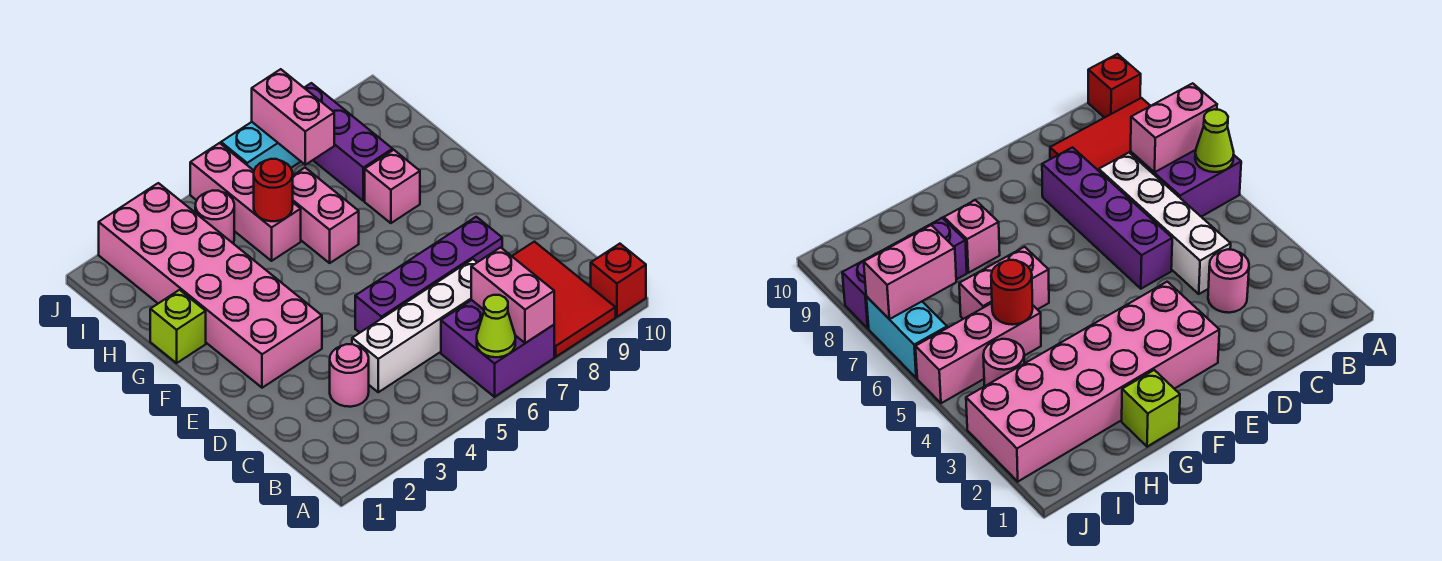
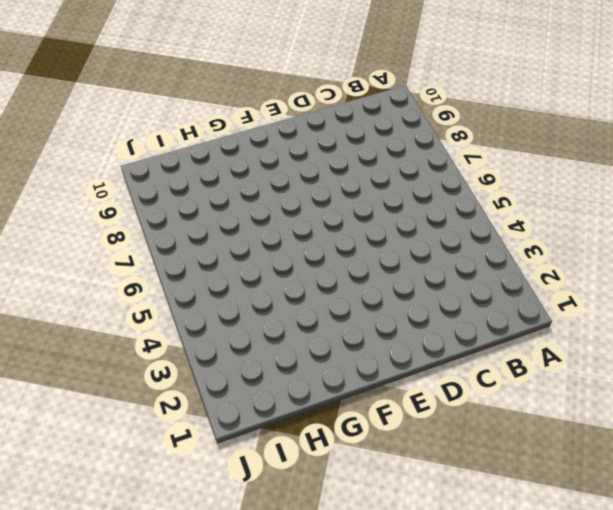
none -> purple brick A6:B7 level 1
none -> red tile A8:C9 level 1
none -> red brick A10 level 1

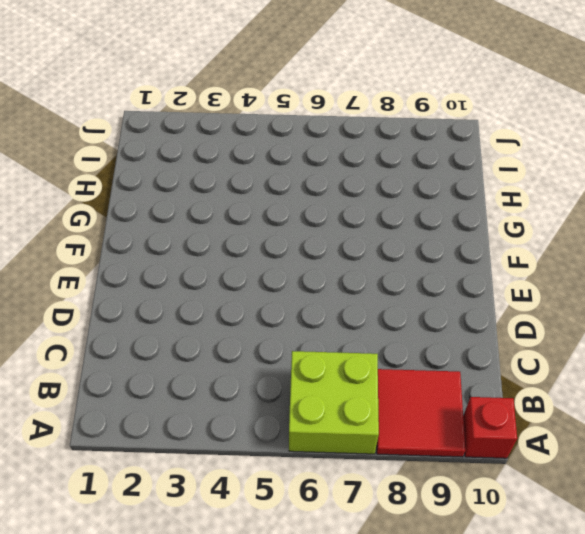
lime brick A6:B7 level 1 -> purple brick A6:B7 level 1
red tile A8:B9 level 1 -> red tile A8:C9 level 1
none -> pink round brick C3 level 1
none -> white brick C4:C7 level 1
none -> purple brick D5:D8 level 1

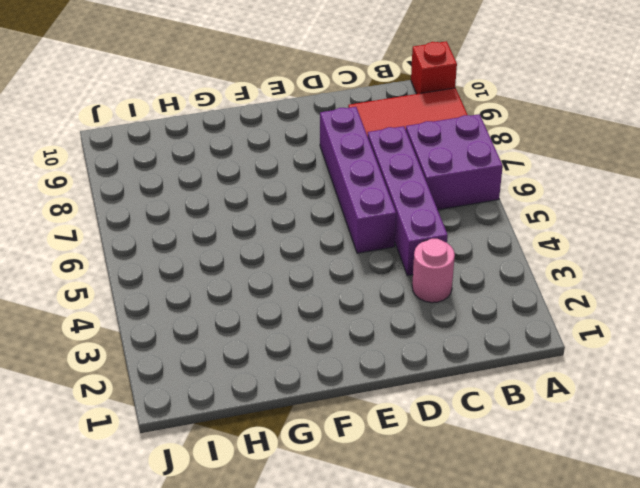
purple brick C4:C7 level 1 -> white brick C4:C7 level 1
none -> pink brick E2:J3 level 1
none -> lime brick G1 level 1
none -> pink brick G6:H6 level 1

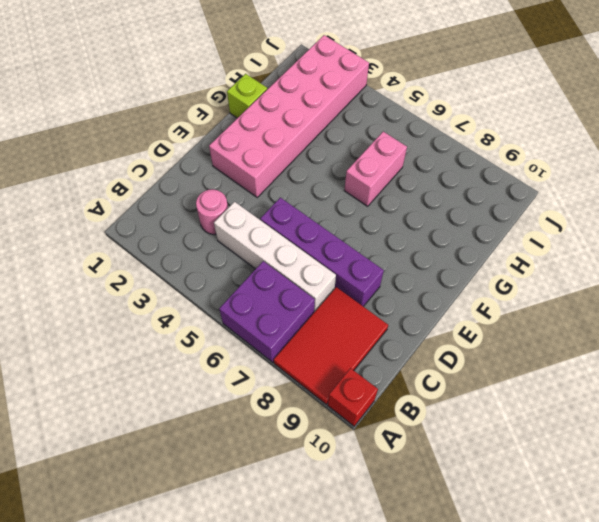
none -> pink brick G8 level 1
none -> pink brick H5:J5 level 1
none -> purple brick H8:J8 level 1

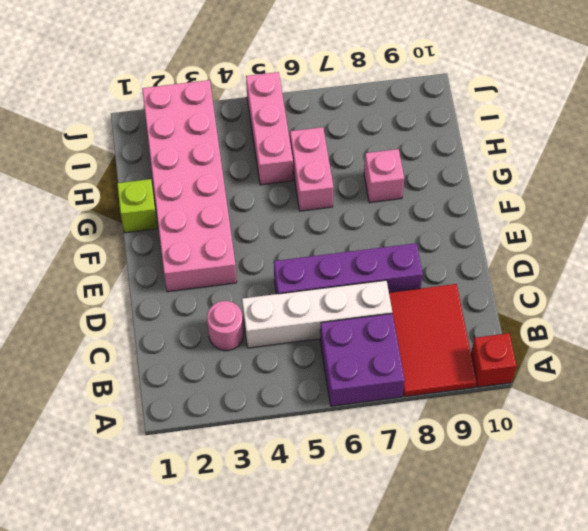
none -> purple brick H8:J8 level 1
none -> pink round brick I4 level 1
none -> cyan brick J6:J7 level 1

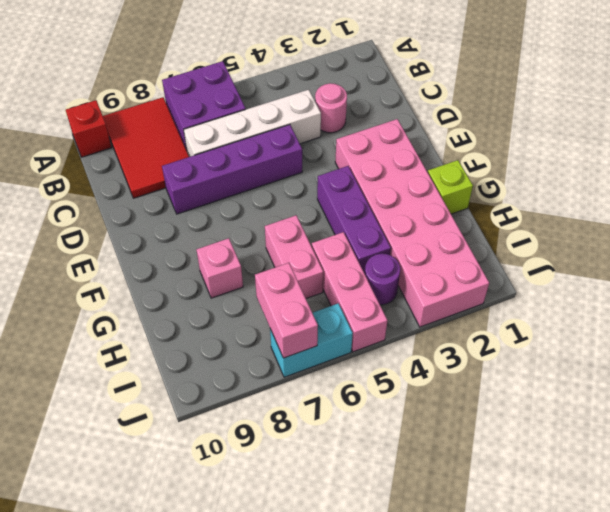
purple brick F4:H4 level 1 -> purple brick H8:J8 level 1
purple round brick I4 level 1 -> pink round brick I4 level 1
none -> lime cone A6 level 2
none -> pink brick A7:B7 level 2
none -> red round brick H5 level 2

